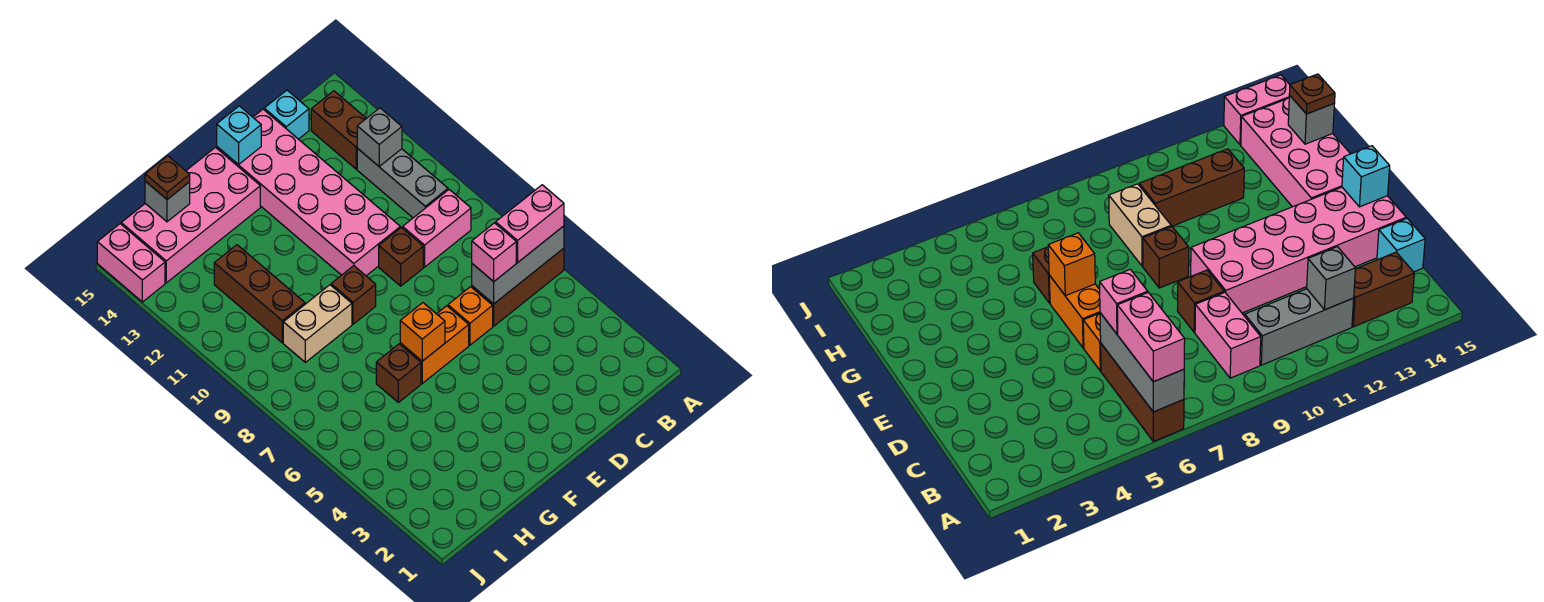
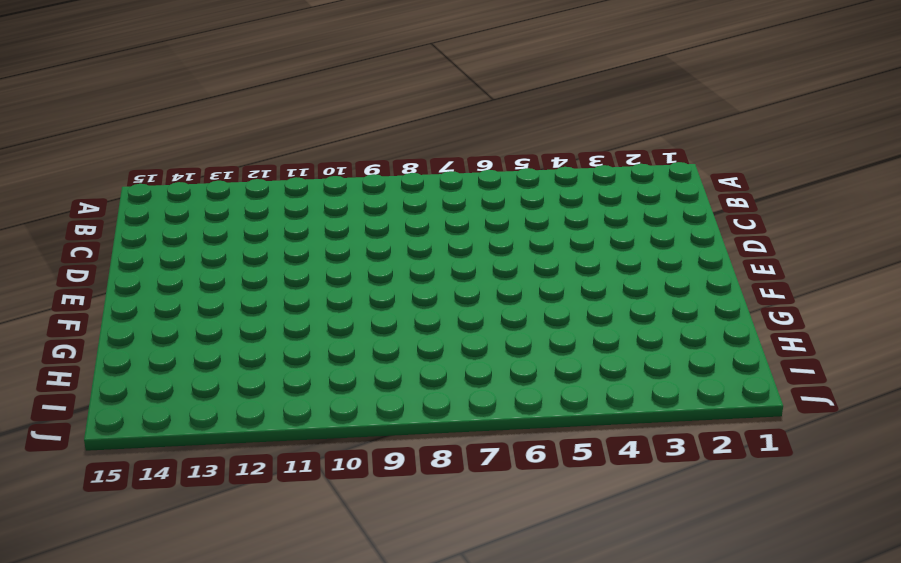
none -> brown brick A6:C6 level 1
none -> pink brick B9:C9 level 1
none -> grey brick B10:B12 level 1

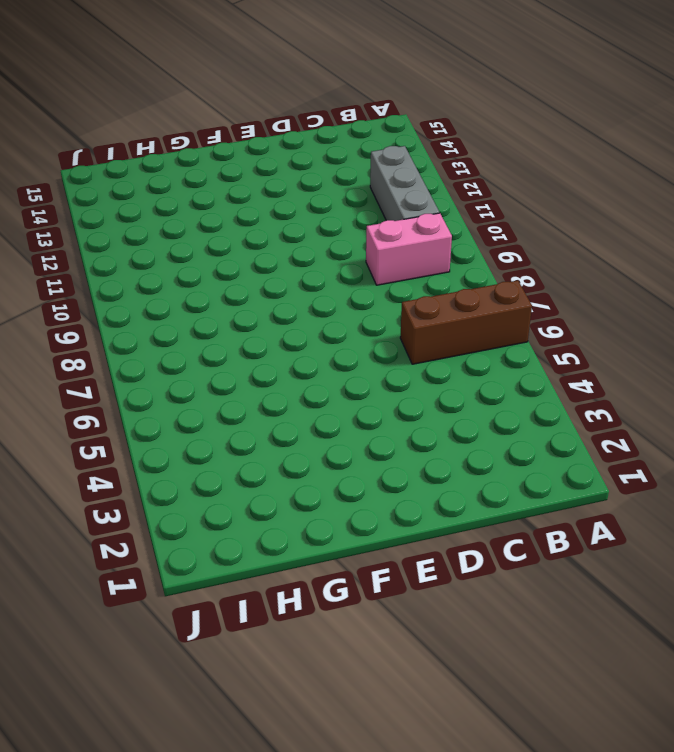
none -> brown brick B13:B14 level 1
none -> cyan brick C15 level 1
none -> orange brick D6 level 1

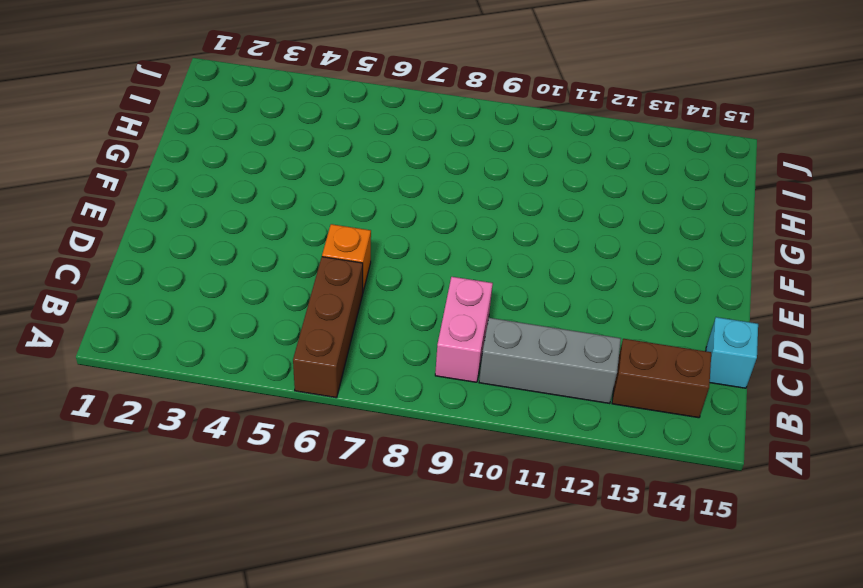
none -> brown brick D9 level 1
none -> pink brick D10:E15 level 1
none -> orange brick E6:F6 level 1

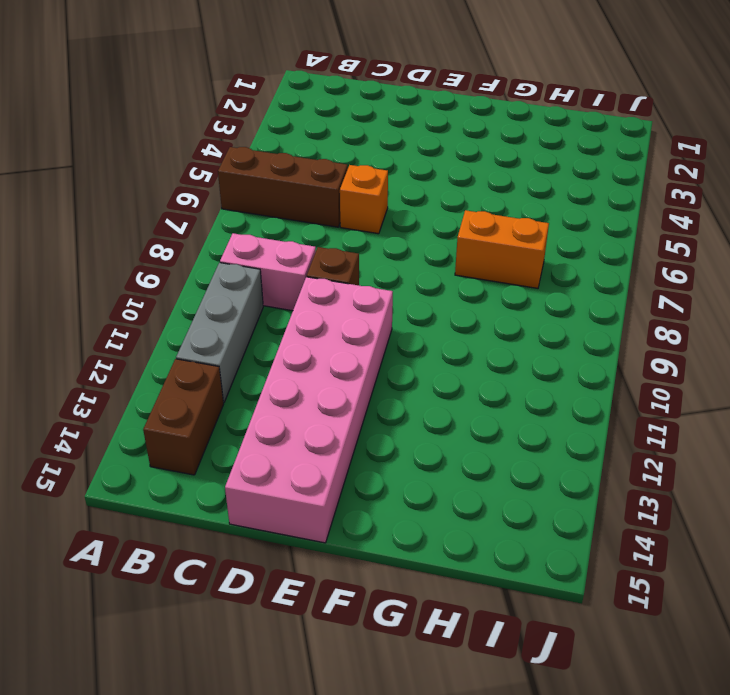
orange brick G7:H7 level 1 -> orange brick E6:F6 level 1
none -> cyan brick C15 level 1
none -> brown brick F9 level 1
none -> pink brick F14:I15 level 1

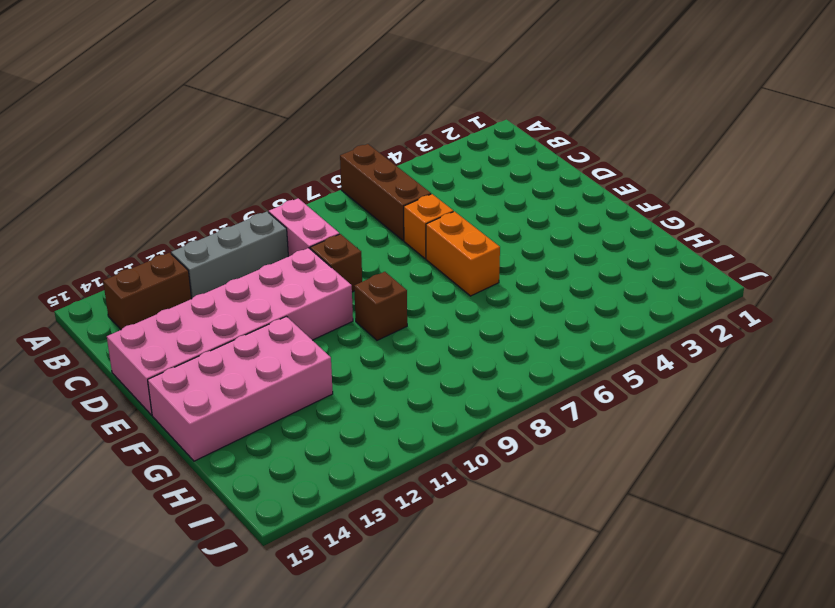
pink brick F12:G15 level 1 -> pink brick F14:I15 level 1
none -> cyan brick C15 level 1
none -> brown brick G6 level 1
none -> tan brick G9:H9 level 1

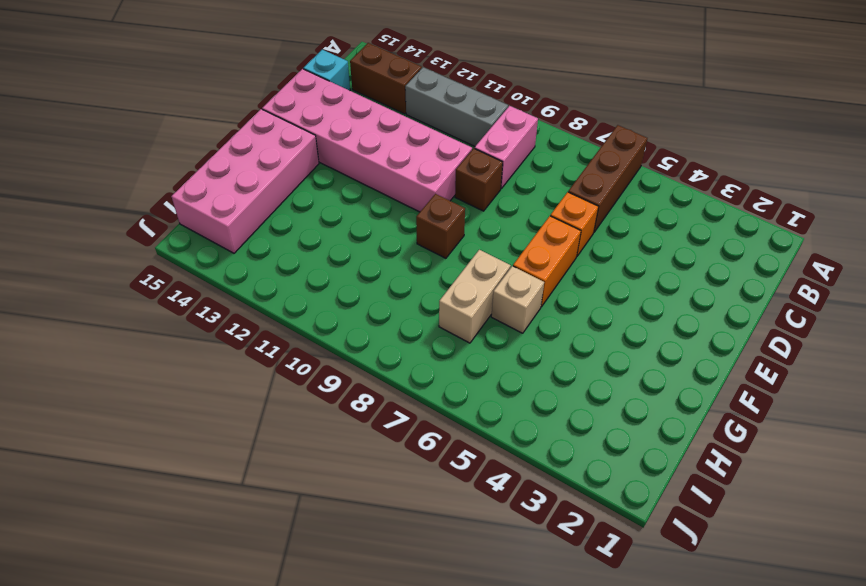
tan brick G6 level 1 -> brown brick G6 level 1
tan brick G7:H7 level 1 -> tan brick G9:H9 level 1
none -> brown brick H10:H12 level 1
none -> pink brick J14:J15 level 1
none -> grey brick A6:C6 level 2

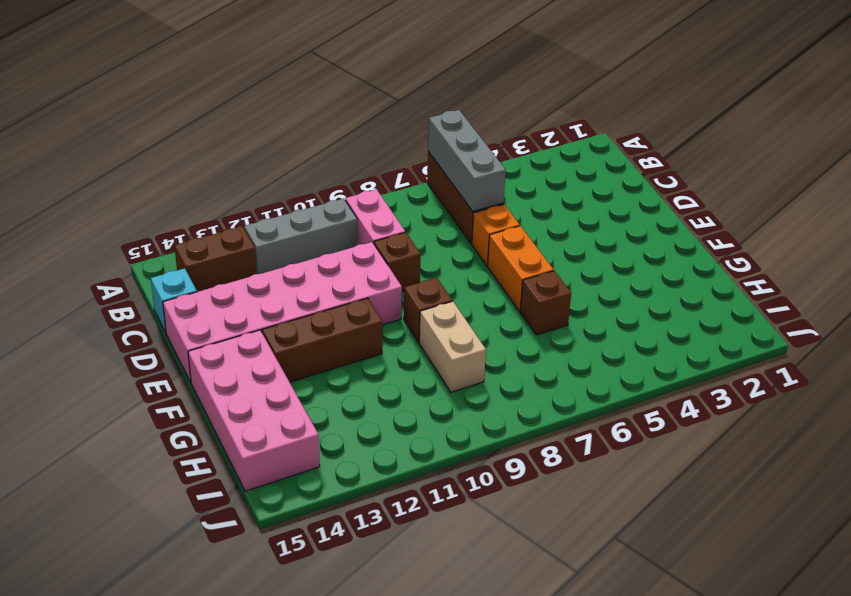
brown brick F11:F13 level 1 -> brown brick H10:H12 level 1
none -> pink brick J14:J15 level 1
none -> grey brick B12 level 2
none -> cyan brick E15 level 2

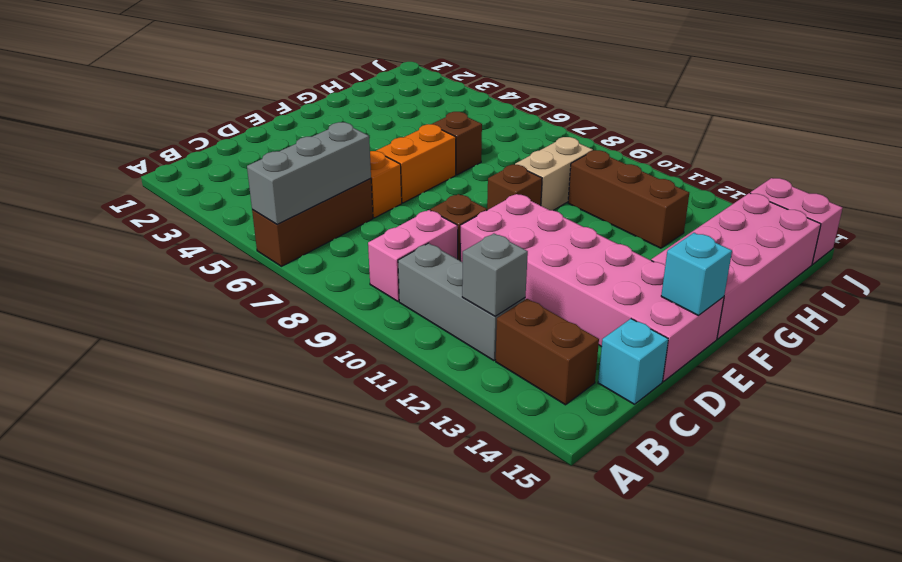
none -> orange brick F6 level 2
none -> grey brick H15 level 2
none -> pink brick A6:B6 level 3

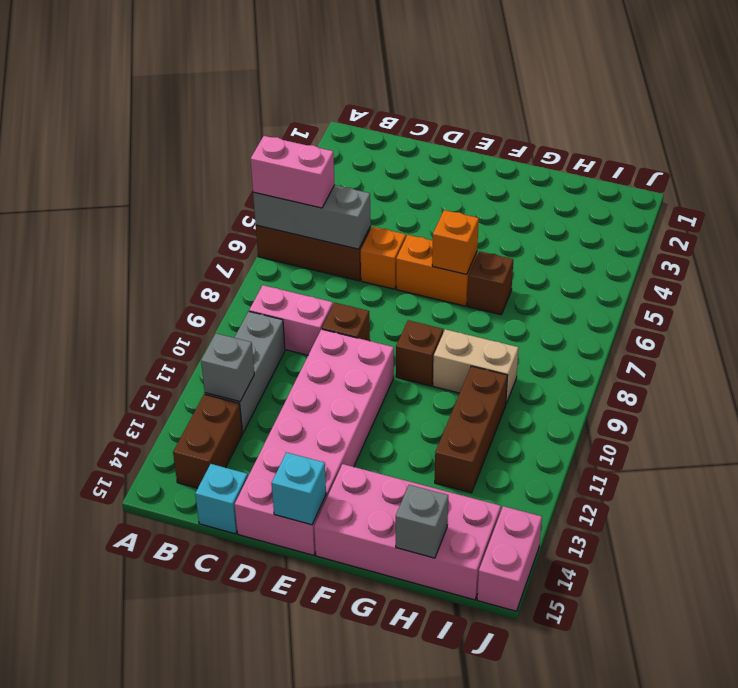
none -> pink brick C6 level 3
none -> brown plate H15 level 3

